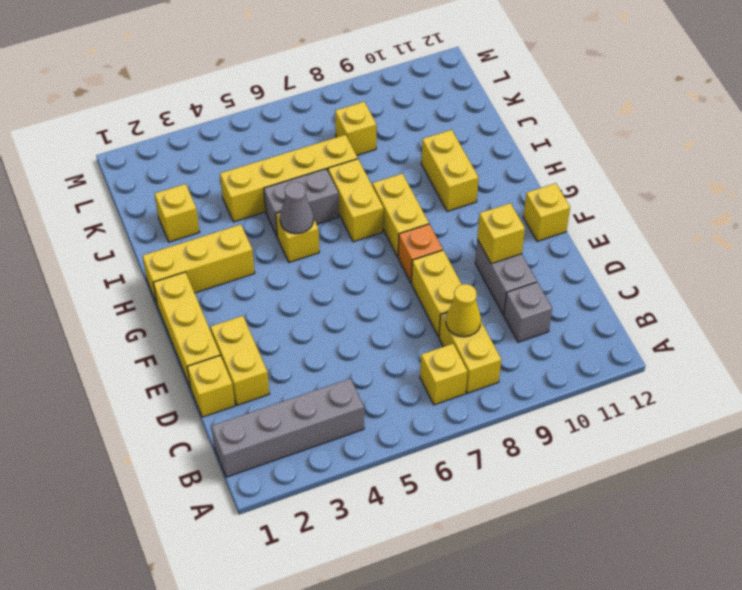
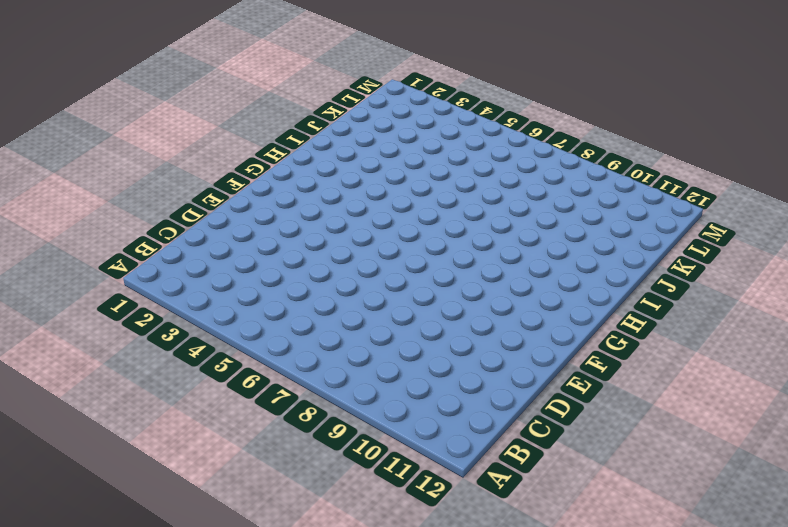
none -> grey brick B1:B4 level 1
none -> yellow brick B7 level 1
none -> yellow brick B8:C8 level 1

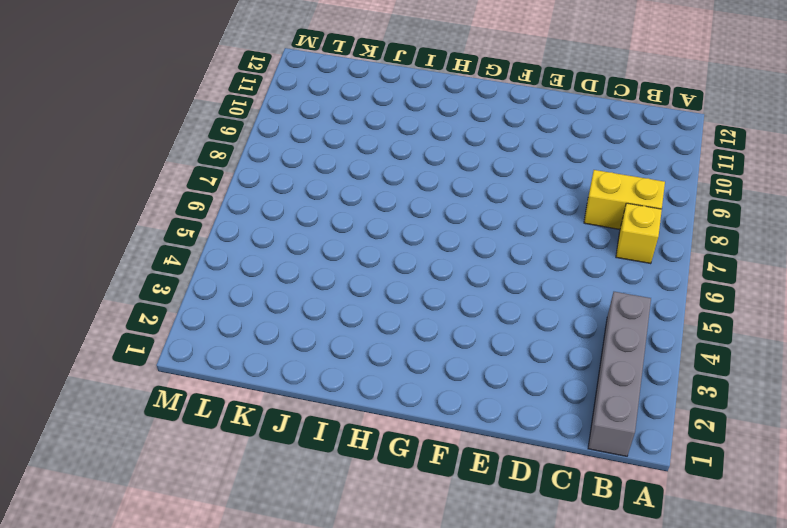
none -> grey brick C10 level 1
none -> yellow brick D1 level 1
none -> yellow brick D2:E2 level 1

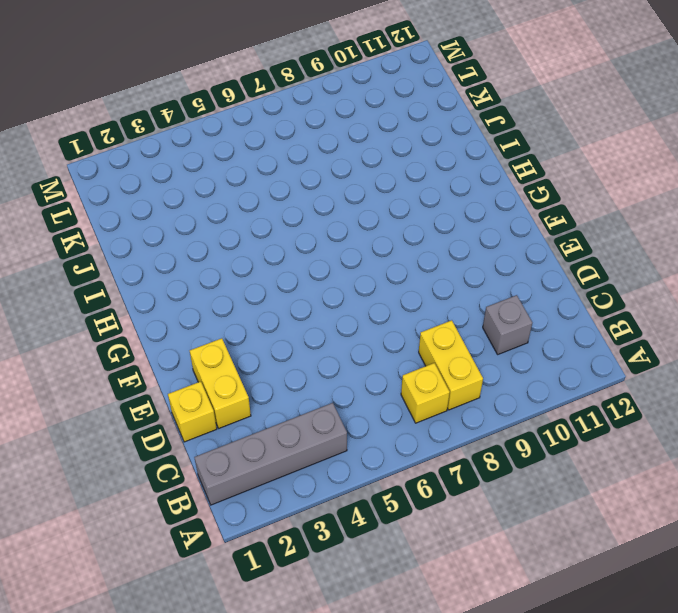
none -> yellow brick D8:E8 level 1
none -> grey brick D10:E10 level 1
none -> yellow brick E1:G1 level 1

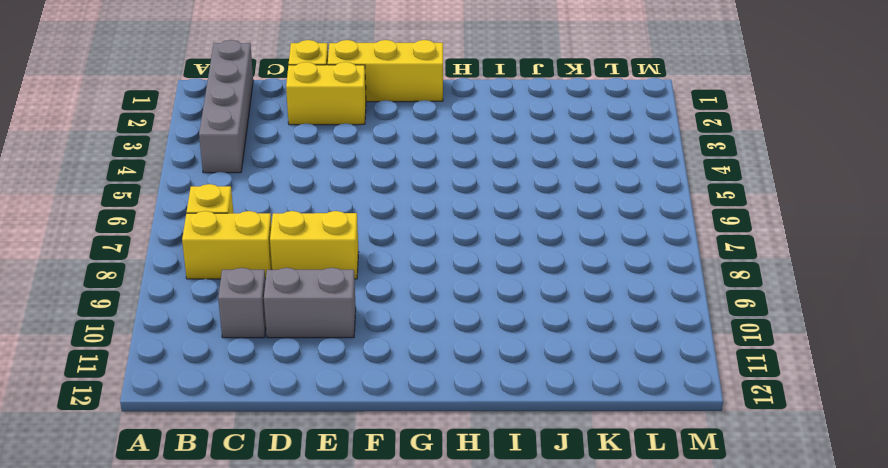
none -> orange brick F8 level 1
none -> yellow brick F12 level 1
none -> yellow brick G8:H8 level 1

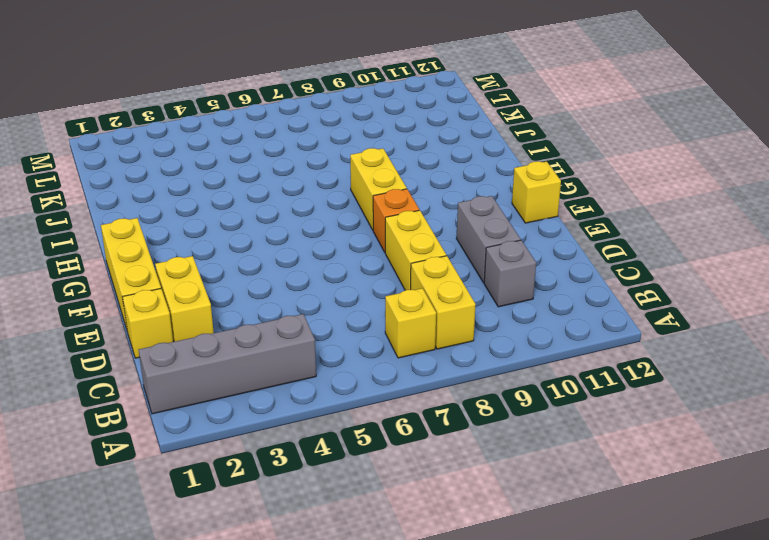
none -> yellow brick H1:H3 level 1
none -> yellow brick H5 level 1
none -> yellow brick H7:I7 level 1

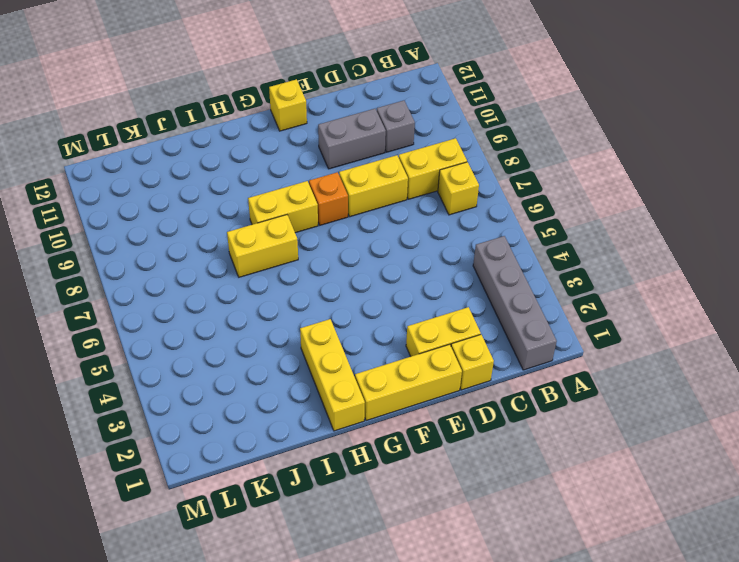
none -> yellow brick H5 level 1
none -> yellow brick H10:I10 level 1
none -> grey brick I5:I6 level 1

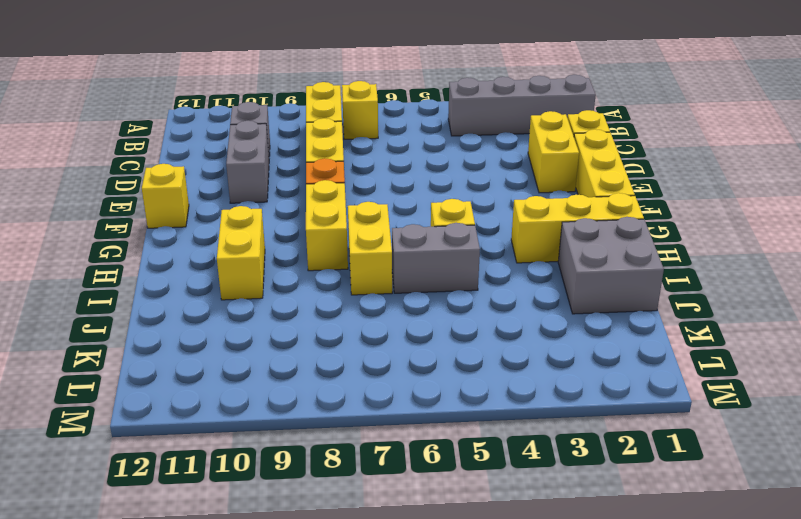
grey brick I1:J2 level 1 -> yellow brick J2 level 1
none -> yellow brick J4:J7 level 1
none -> yellow brick K8 level 1
none -> yellow cone C8 level 2

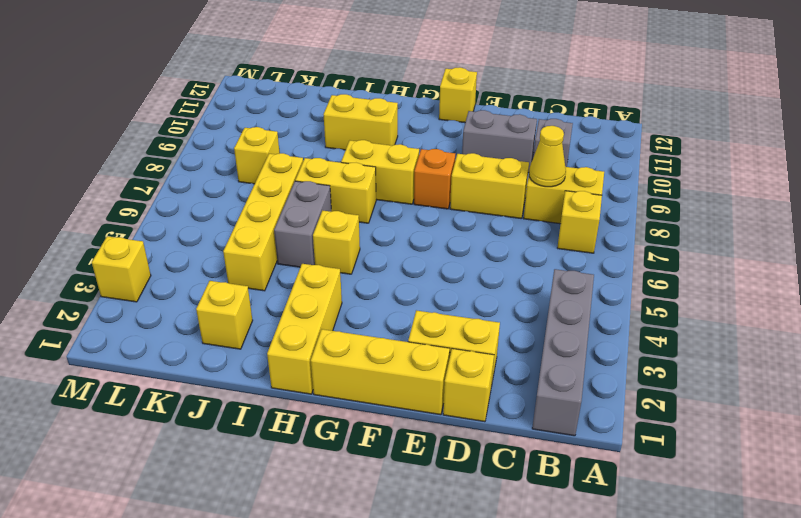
yellow brick M3 level 1 -> yellow brick E10 level 2
none -> grey cone H5 level 2

